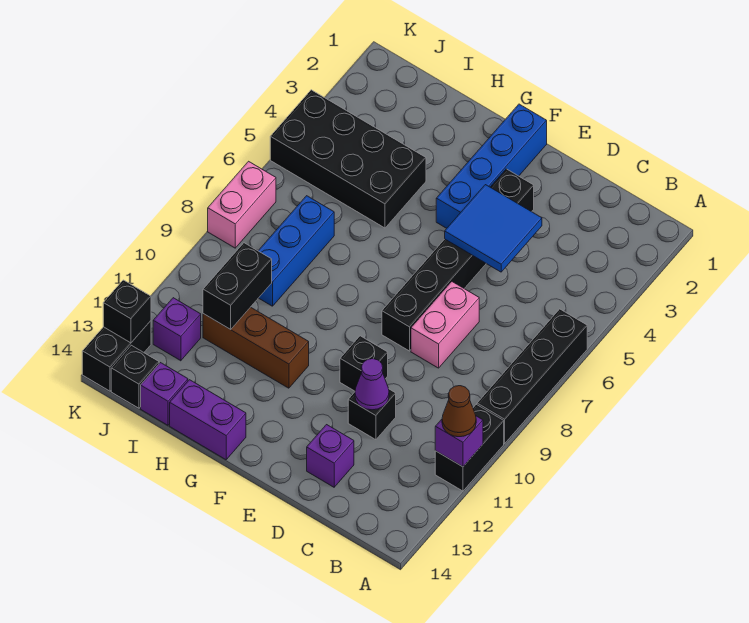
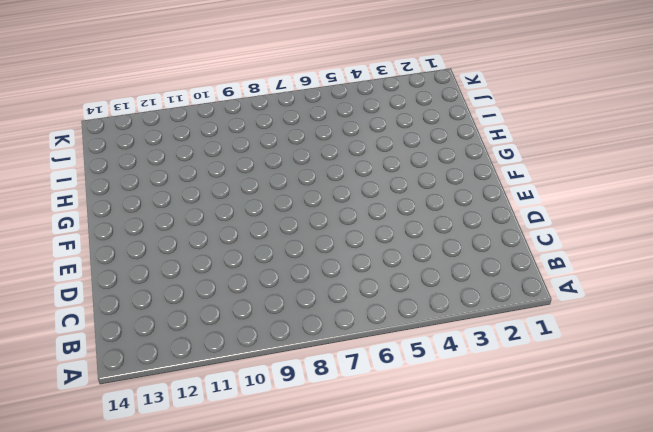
none -> black brick A6:A9 level 1
none -> black brick A10:A11 level 1
none -> pink brick D7:D8 level 1

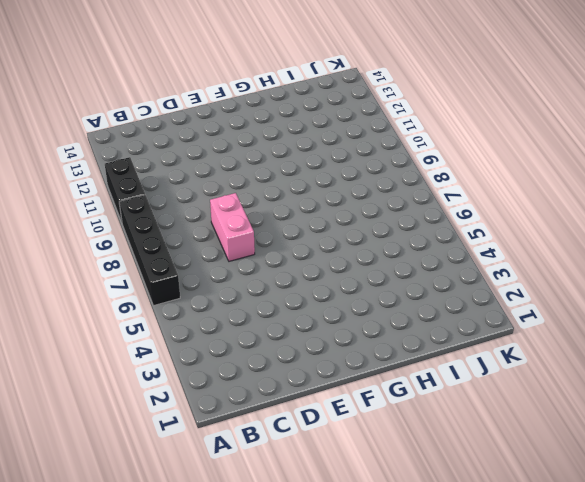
none -> black brick D11 level 1
none -> purple brick D13 level 1
none -> black brick E3:E8 level 1

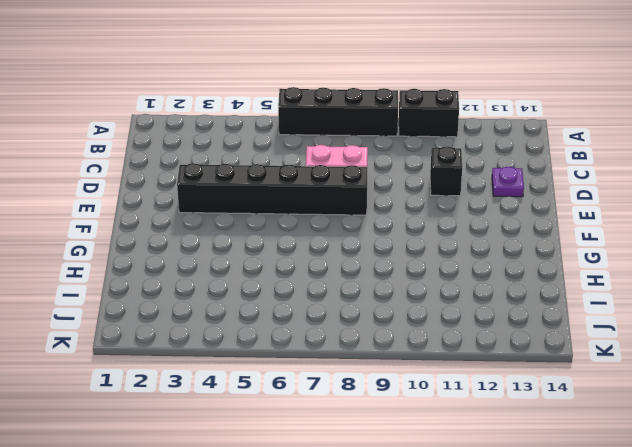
purple plate D13 level 1 -> purple brick D13 level 1
none -> black brick E10 level 1
none -> blue brick F1:F4 level 1
none -> brown brick G11:I11 level 1

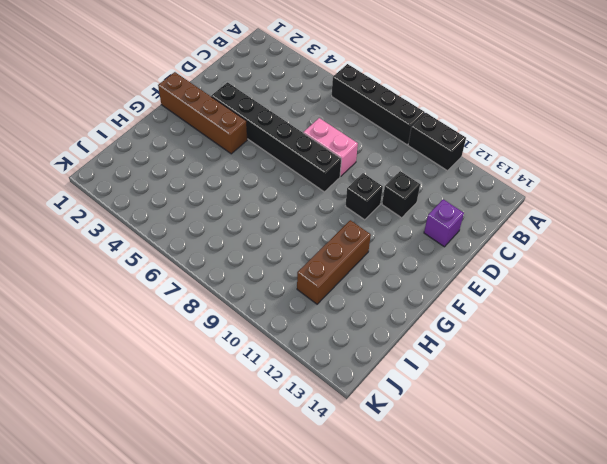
brown brick F1:F4 level 1 -> blue brick F1:F4 level 1
none -> purple brick G14:H14 level 1
none -> black brick H4:K5 level 1
none -> blue brick I7:I9 level 1

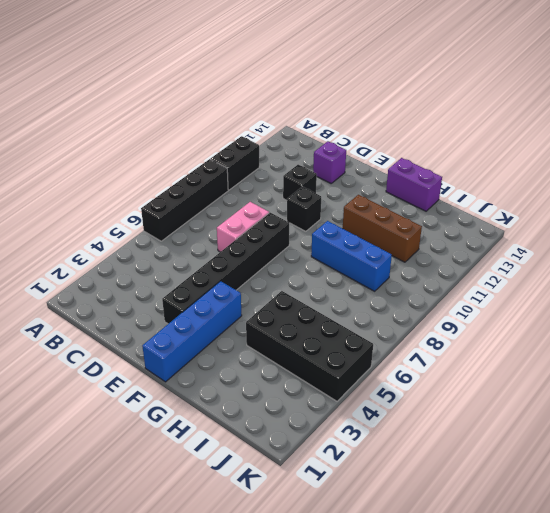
blue brick G9:I9 level 1 -> blue brick I7:I9 level 1
none -> purple brick I14 level 1
none -> purple brick J12 level 1
none -> black brick J14 level 1

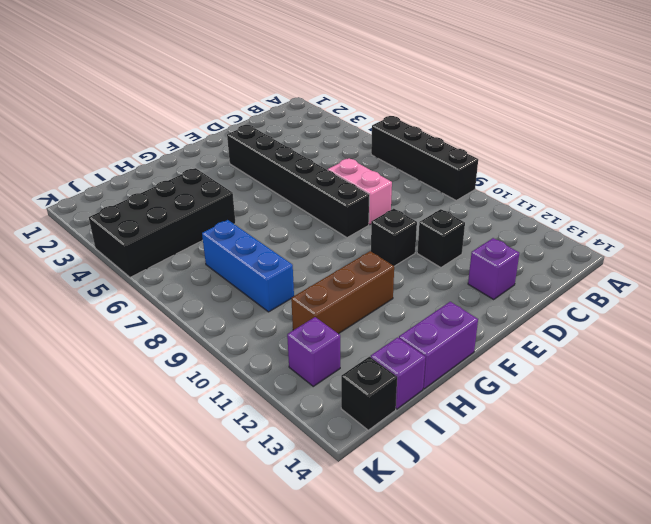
none -> black brick A10:A11 level 1
none -> blue brick F1:F4 level 1
none -> pink brick K7:K8 level 1

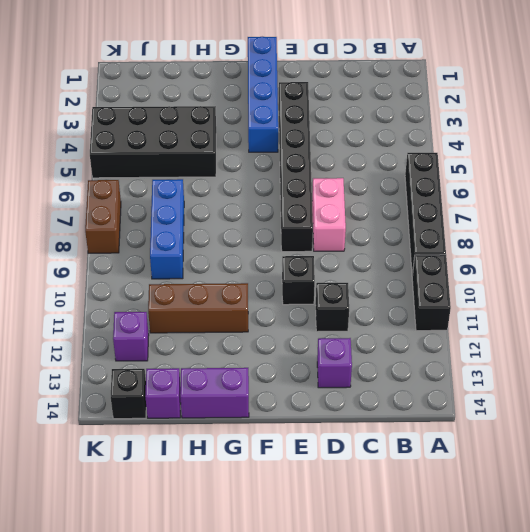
brown brick K7:K8 level 1 -> pink brick K7:K8 level 1
none -> black brick K13:K14 level 1
none -> purple brick A11 level 2
none -> blue tile D4:E5 level 2

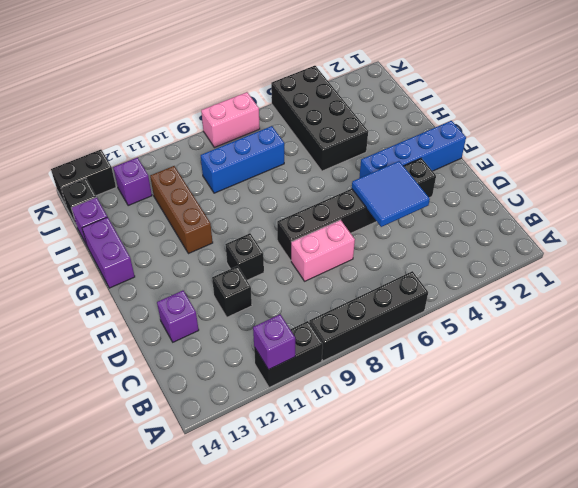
none -> purple cone D11 level 2
none -> black brick I10:I11 level 2
none -> black brick K13 level 2

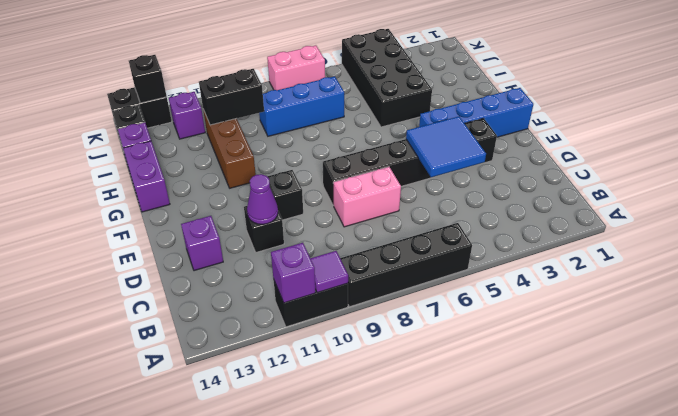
purple tile A10 level 2 -> none
none -> brown cone A11 level 3

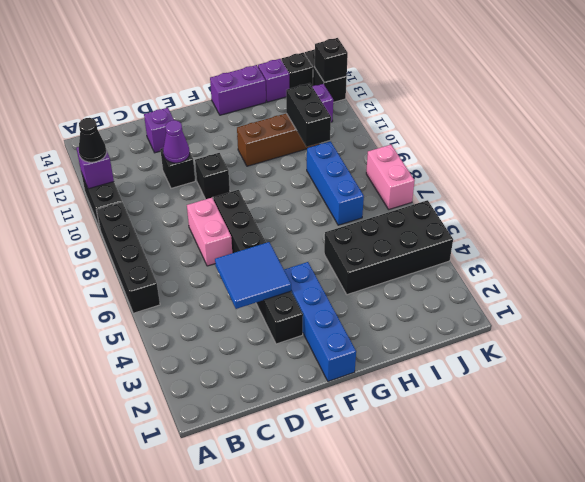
black cone A11 level 3 -> brown cone A11 level 3

